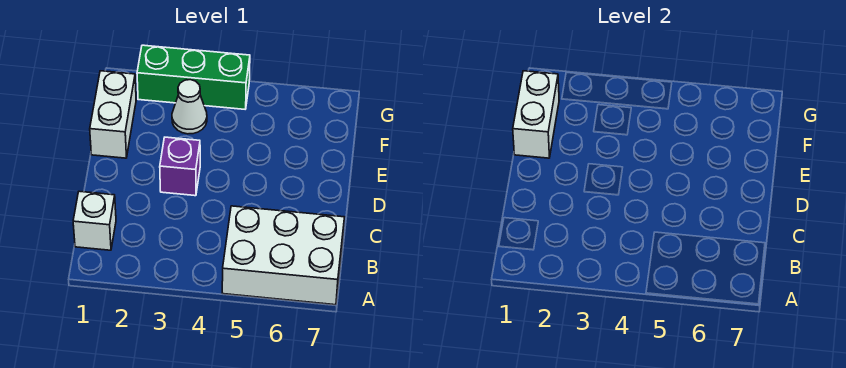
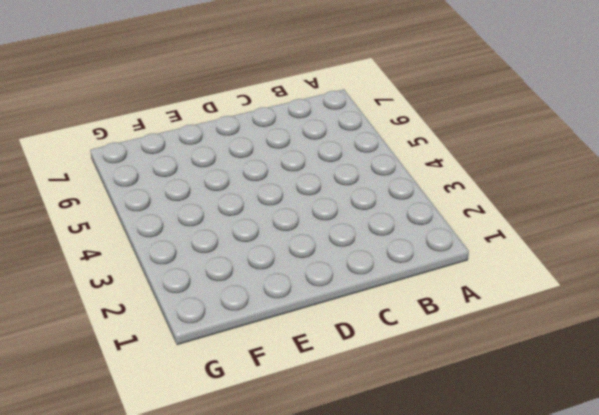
none -> white brick A5:B7 level 1
none -> white brick B1 level 1

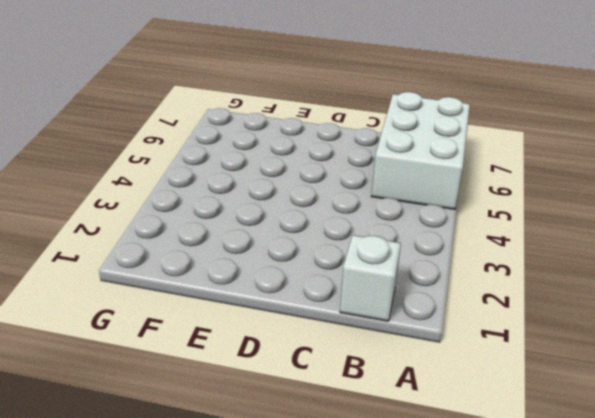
none -> purple brick D3 level 1
none -> white brick E1:F1 level 1

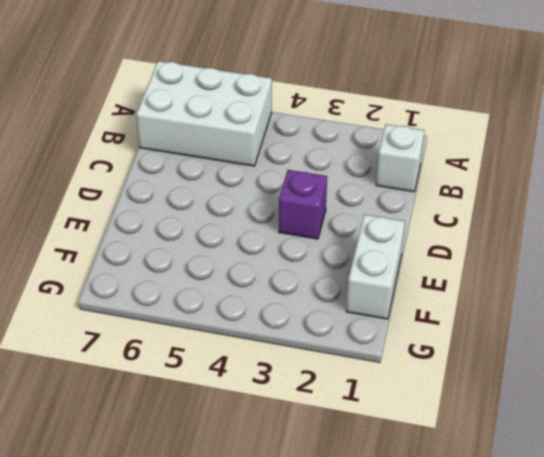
none -> white cone F3 level 1
none -> green brick G2:G4 level 1

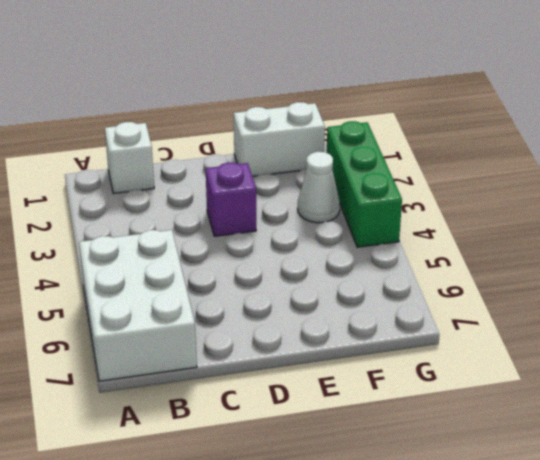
none -> white brick E1:F1 level 2

